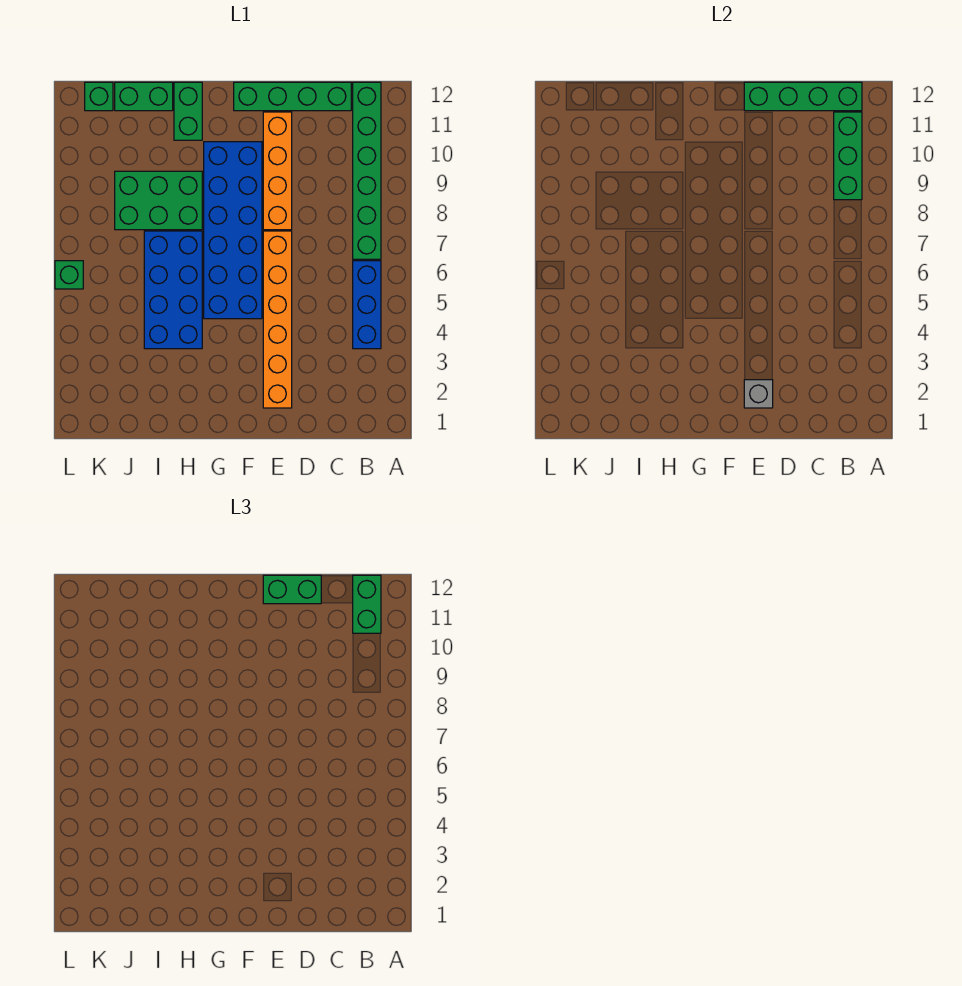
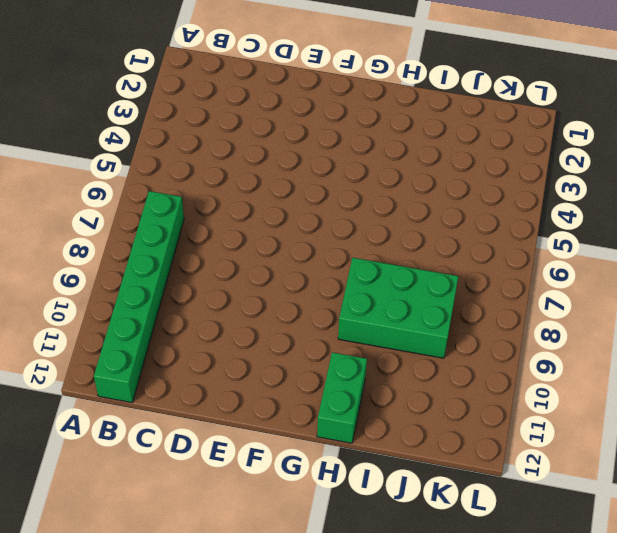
none -> blue brick B4:B6 level 1
none -> green brick C12:F12 level 1
none -> orange brick E2:E7 level 1

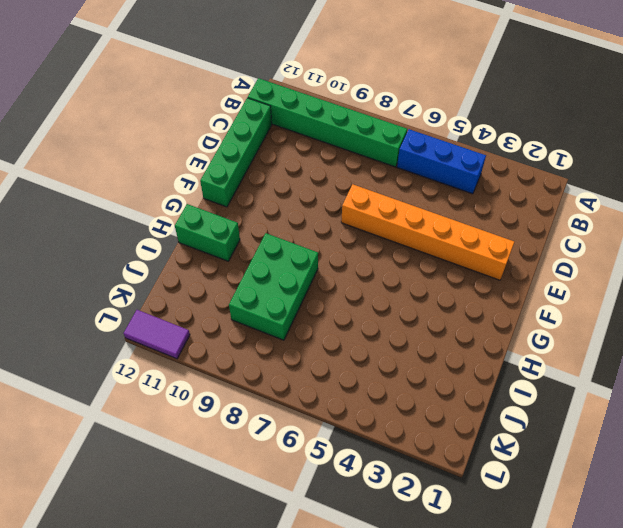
purple tile L11:L12 level 1 -> none
none -> orange brick E8:E11 level 1
none -> blue brick F5:G10 level 1
none -> blue brick H4:I7 level 1

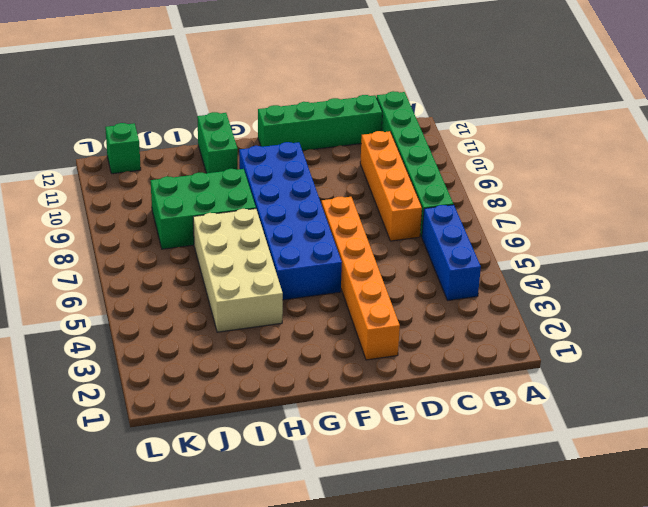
orange brick C7:C10 level 1 -> orange brick E8:E11 level 1
tan brick H4:I7 level 1 -> blue brick H4:I7 level 1
none -> green brick I12:J12 level 1
none -> green brick L6 level 1
none -> green brick B9:B11 level 2

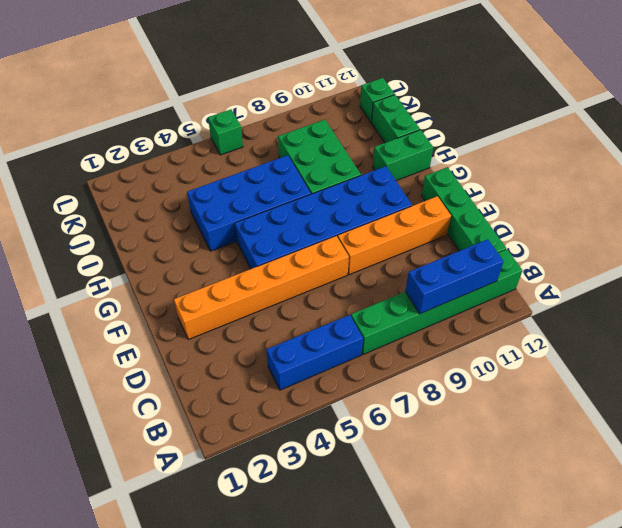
blue brick B9:B11 level 2 -> green brick B9:B11 level 2
none -> green brick B12:E12 level 2
none -> grey brick E2 level 2
none -> green brick B11:B12 level 3

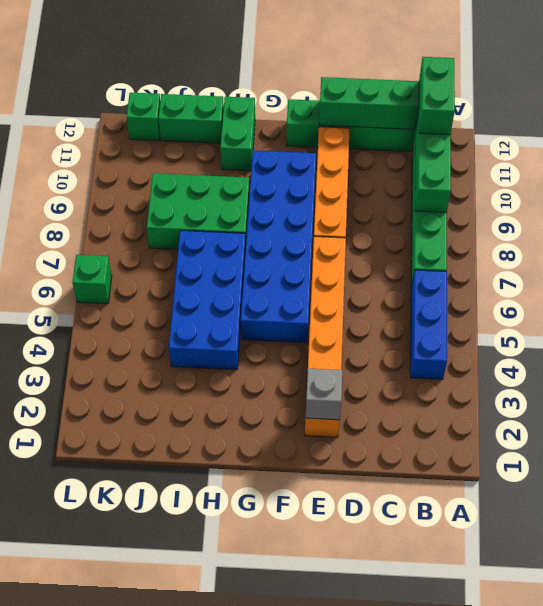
none -> green brick D12:E12 level 3

